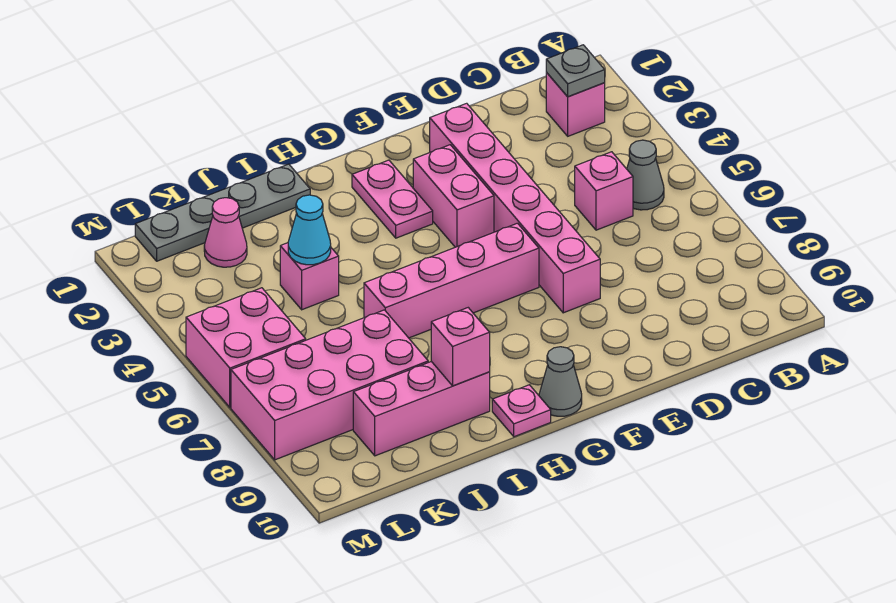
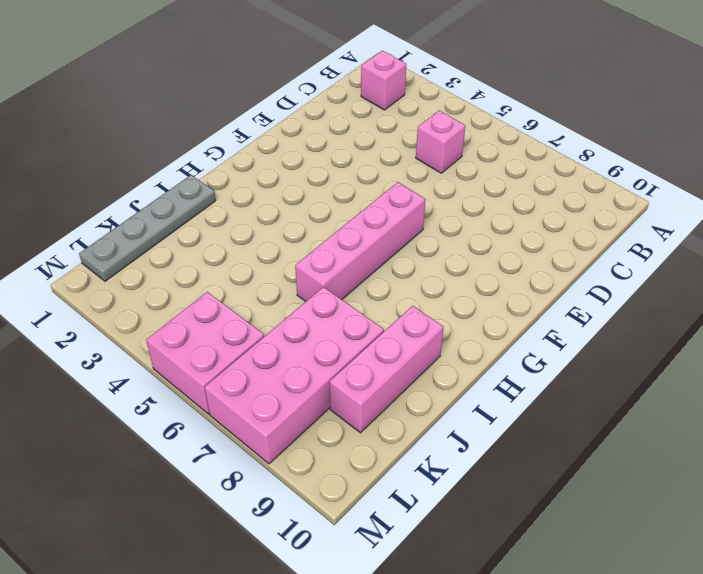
none -> grey cone B5 level 1
none -> pink brick E2:E7 level 1
none -> pink brick F3:F4 level 1

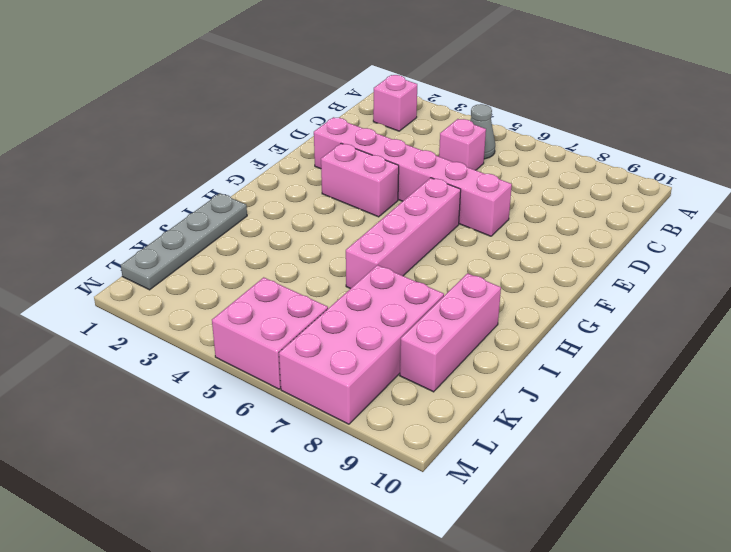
none -> pink plate G2:G3 level 1
none -> grey cone G10 level 1
none -> pink plate H10 level 1

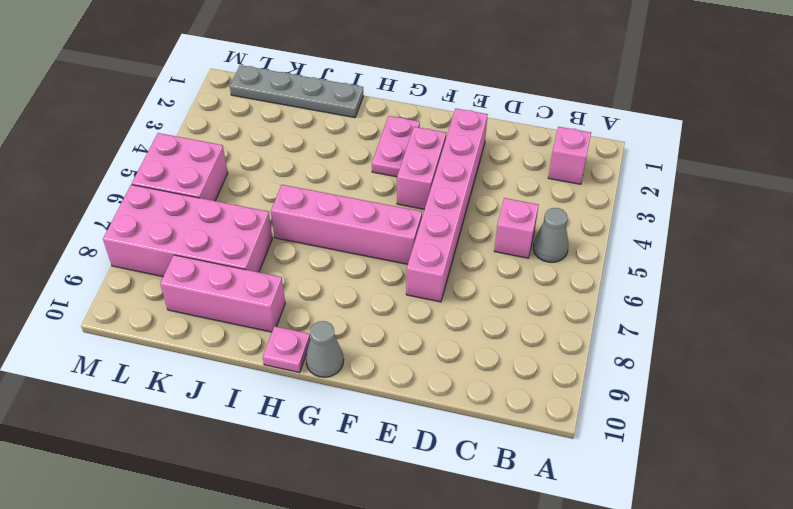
none -> pink brick J4 level 1
none -> pink cone K2 level 1
none -> grey plate B2 level 2

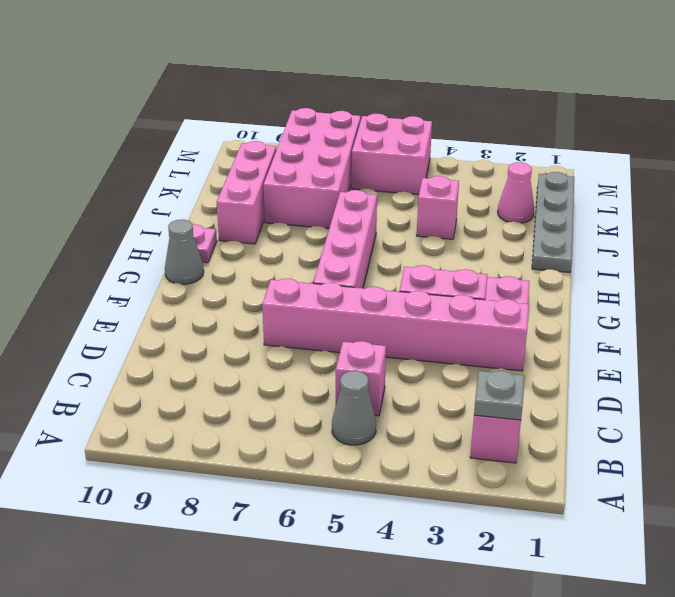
none -> pink brick I9 level 2
none -> cyan cone J4 level 2

